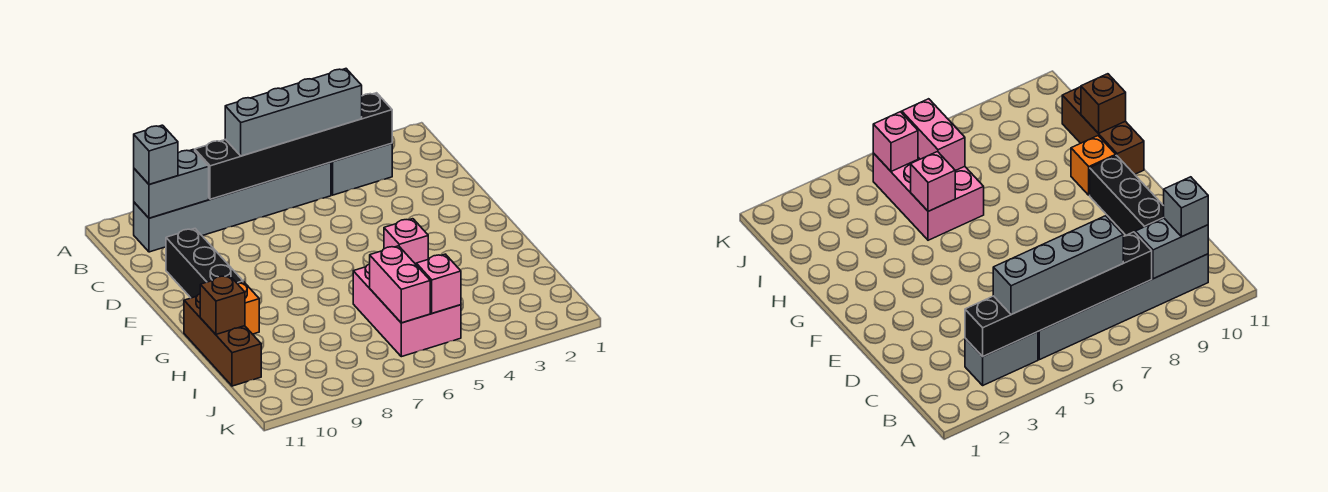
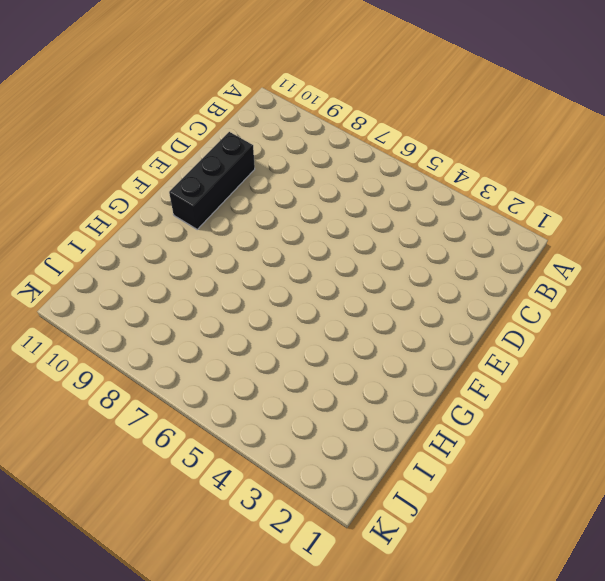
none -> grey brick B3:B4 level 1
none -> grey brick B5:B10 level 1
none -> orange brick G10 level 1

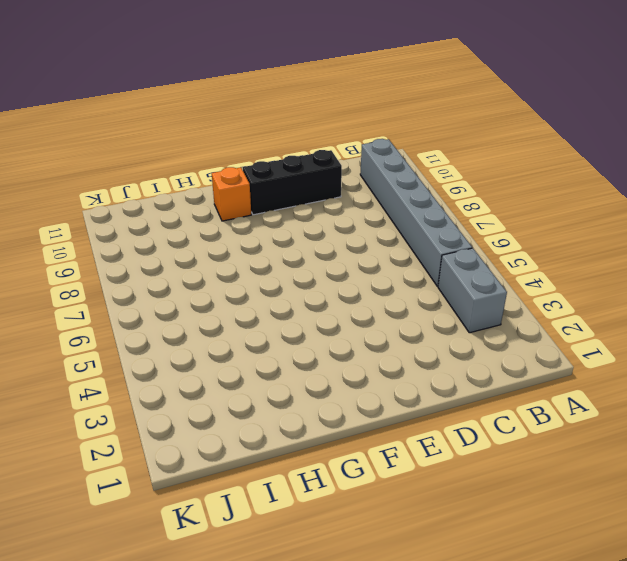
none -> brown brick G11:I11 level 1
none -> pink brick H5:J6 level 1
none -> black brick B3:B8 level 2

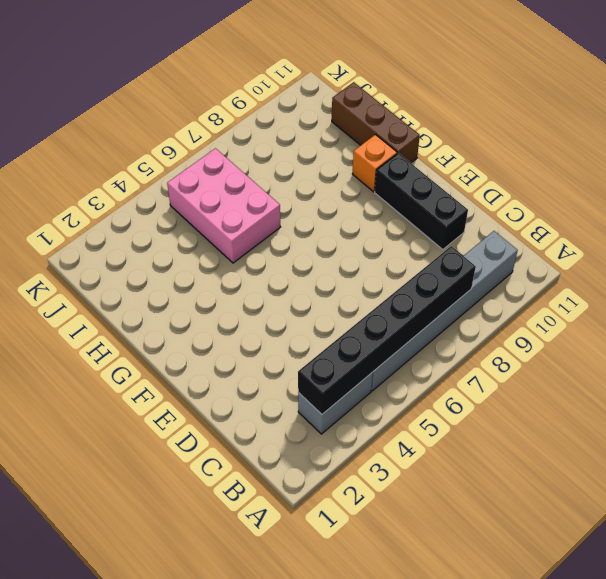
none -> grey brick B9:B10 level 2
none -> pink brick H5 level 2
none -> brown brick H11 level 2

